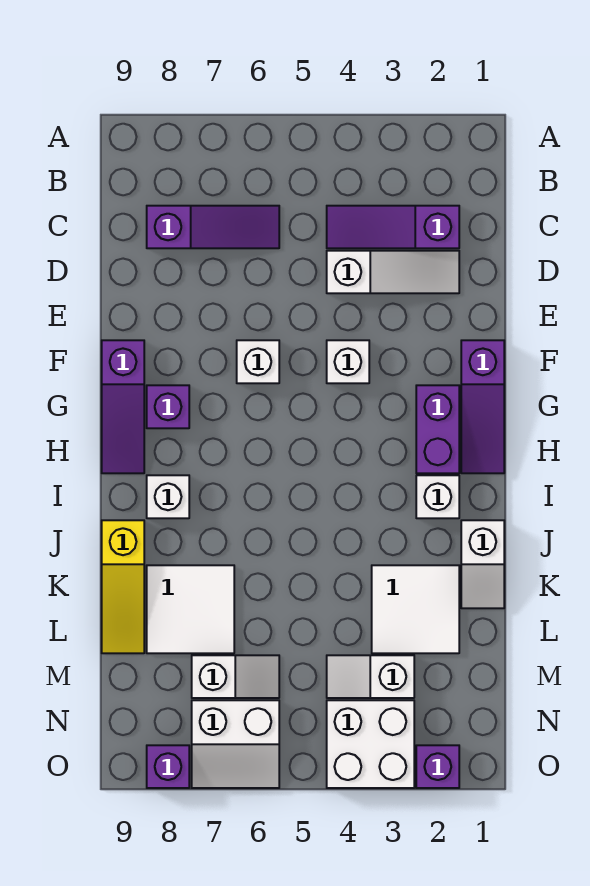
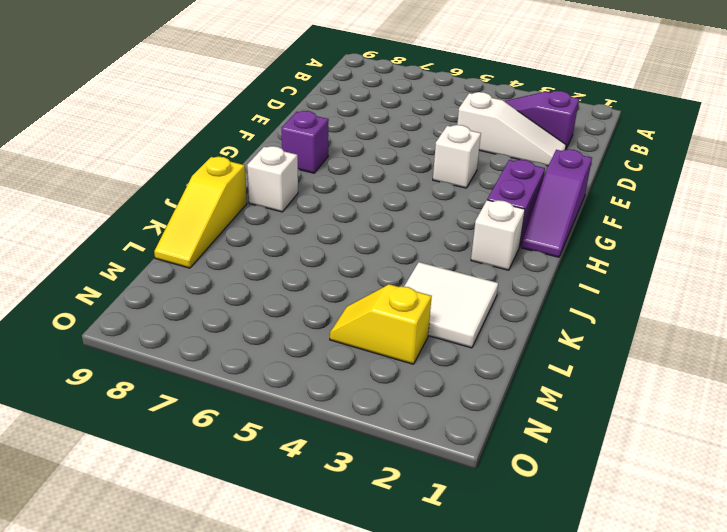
yellow slope M3:M4 level 1 top 3 -> white slope M3:M4 level 1 top 3
none -> purple slope C6:C8 level 1 top 8
none -> white brick F6 level 1
none -> purple slope F9:H9 level 1 top F

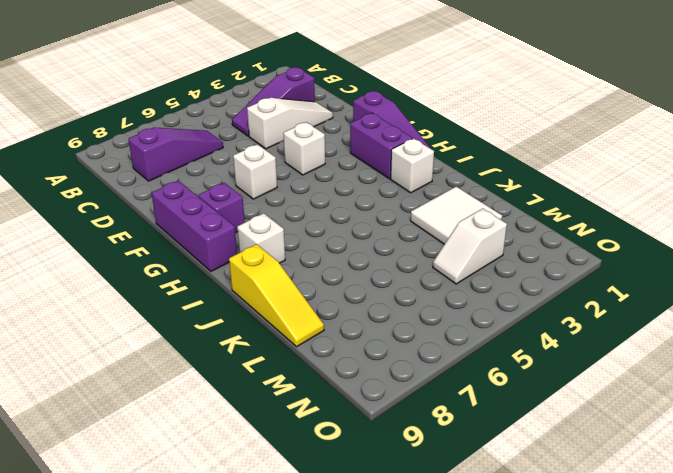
purple brick F9:H9 level 1 -> purple slope F9:H9 level 1 top F
none -> white slope J1:K1 level 1 top J
none -> white tile K7:L8 level 1
none -> white slope M6:M7 level 1 top 7

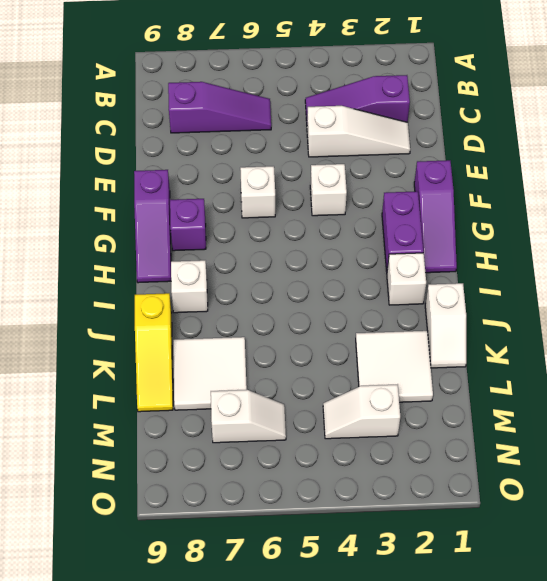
none -> white brick N3:O4 level 1
none -> white slope N6:O7 level 1 top N
none -> purple brick O2 level 1

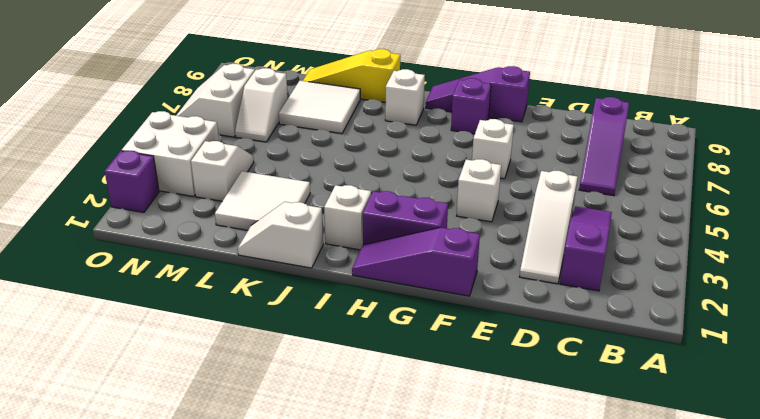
none -> purple brick O8 level 1

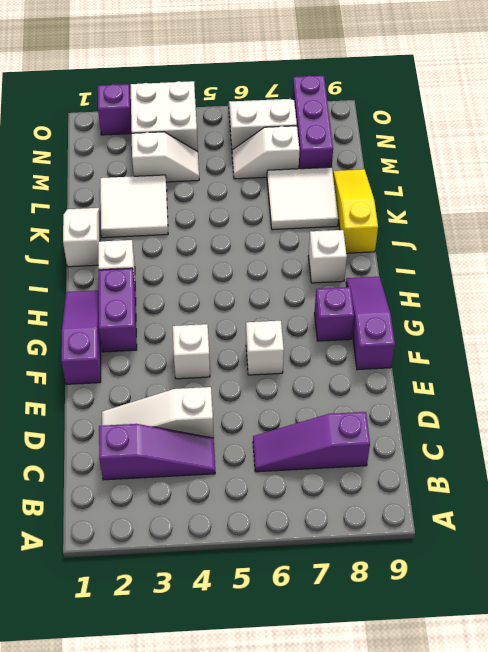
purple brick M8:O8 level 1 -> purple brick O8 level 1

